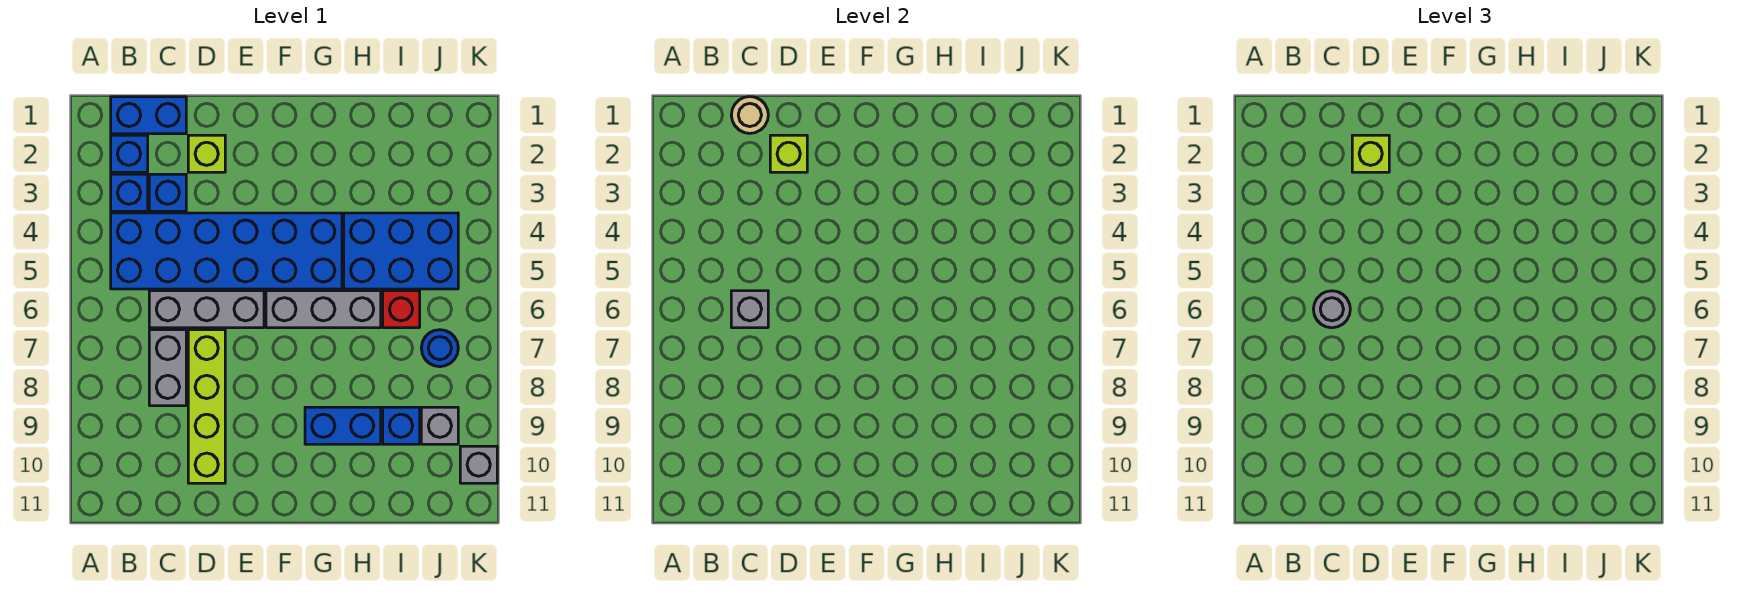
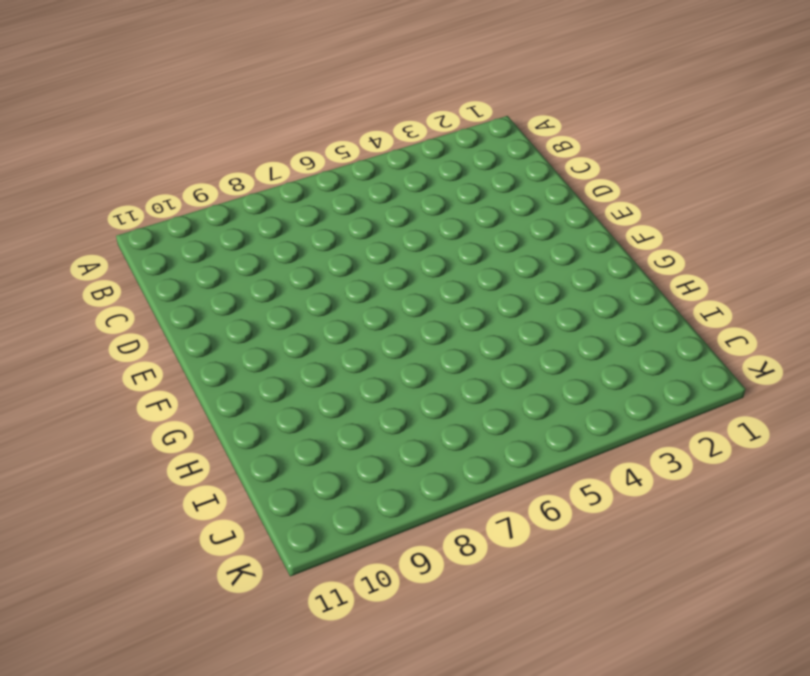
none -> blue brick B1:C1 level 1
none -> blue brick B2 level 1
none -> blue brick B3 level 1

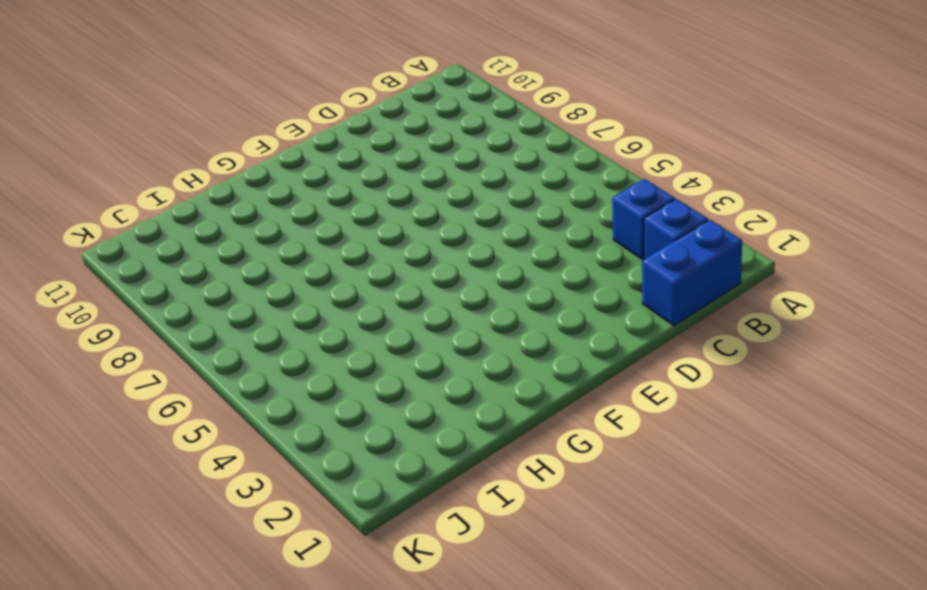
none -> blue brick B4:G5 level 1
none -> blue brick C3 level 1
none -> grey brick C6:E6 level 1

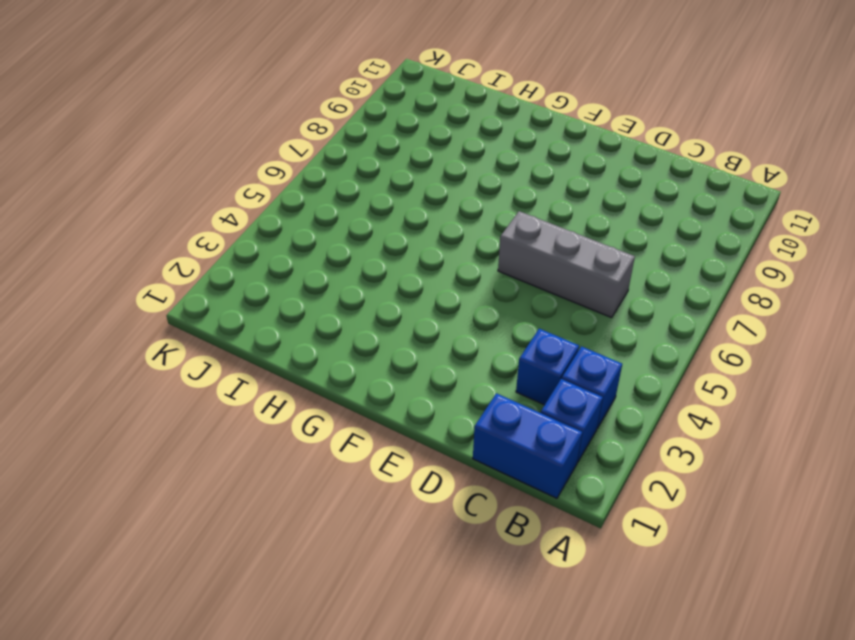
none -> blue brick B4:G5 level 1
none -> grey brick C7:C8 level 1
none -> lime brick D2 level 1

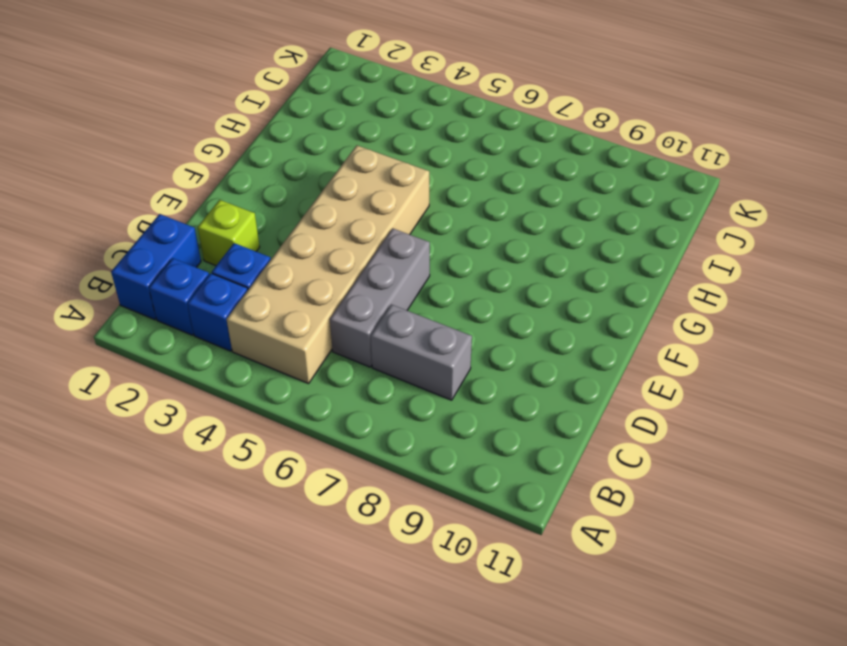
tan brick B4:G5 level 1 -> blue brick B4:G5 level 1
none -> lime brick D7:D10 level 1
none -> grey brick F6:H6 level 1
none -> blue brick G9:H9 level 1

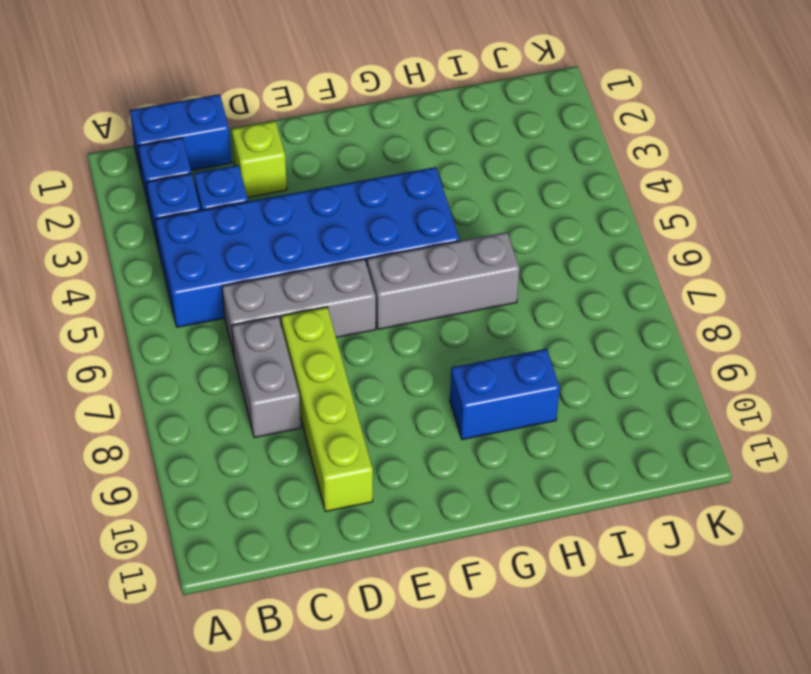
none -> blue brick H4:J5 level 1
none -> red brick I6 level 1
none -> blue brick I9 level 1

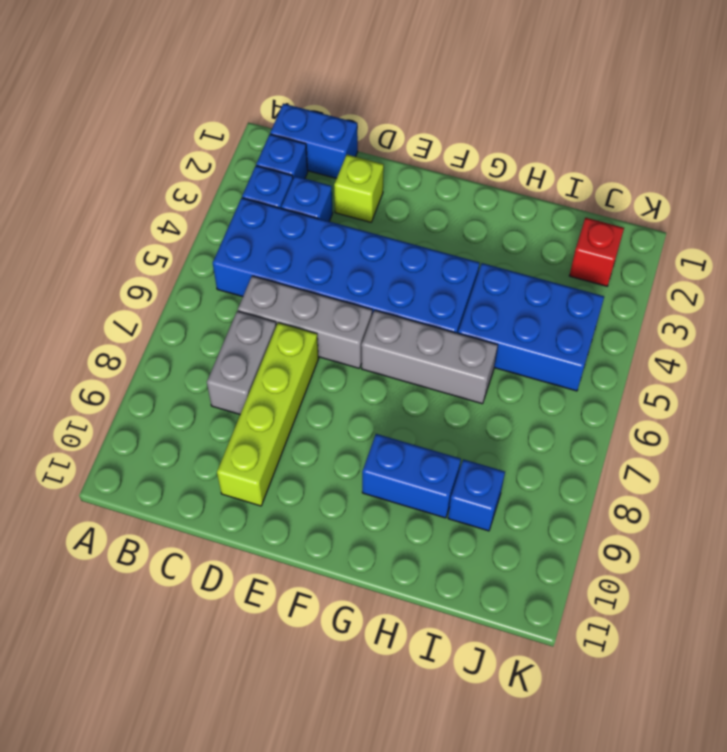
red brick J2 level 1 -> red brick I6 level 1
none -> blue round brick J7 level 1
none -> grey brick J9 level 1
none -> grey brick K10 level 1

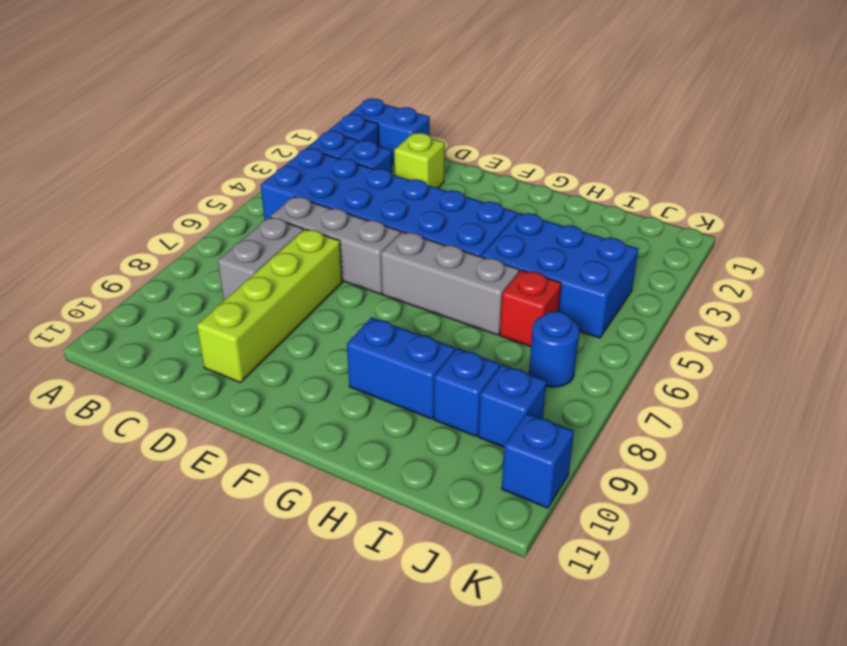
blue brick J9 level 1 -> grey brick J9 level 1
blue brick K10 level 1 -> grey brick K10 level 1
none -> tan round brick C1 level 2
none -> grey brick C6 level 2
none -> lime brick D2 level 2

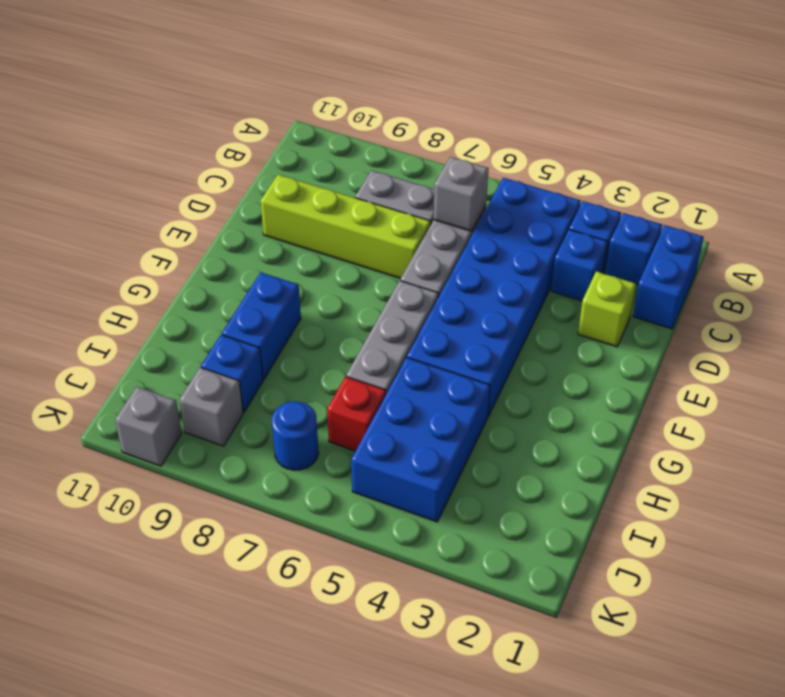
none -> tan round brick C1 level 2
none -> lime brick D2 level 2
none -> grey round brick C6 level 3

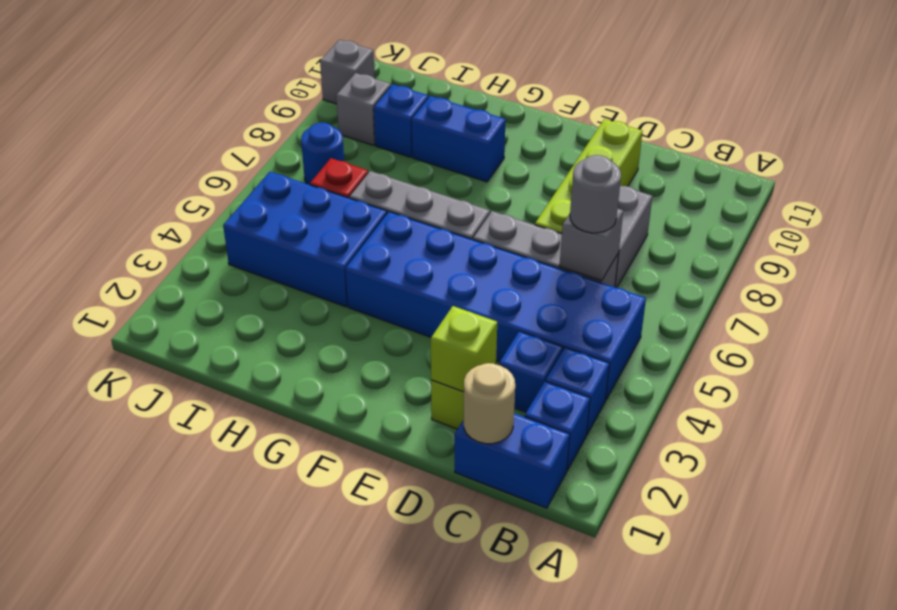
none -> lime brick D2 level 3

